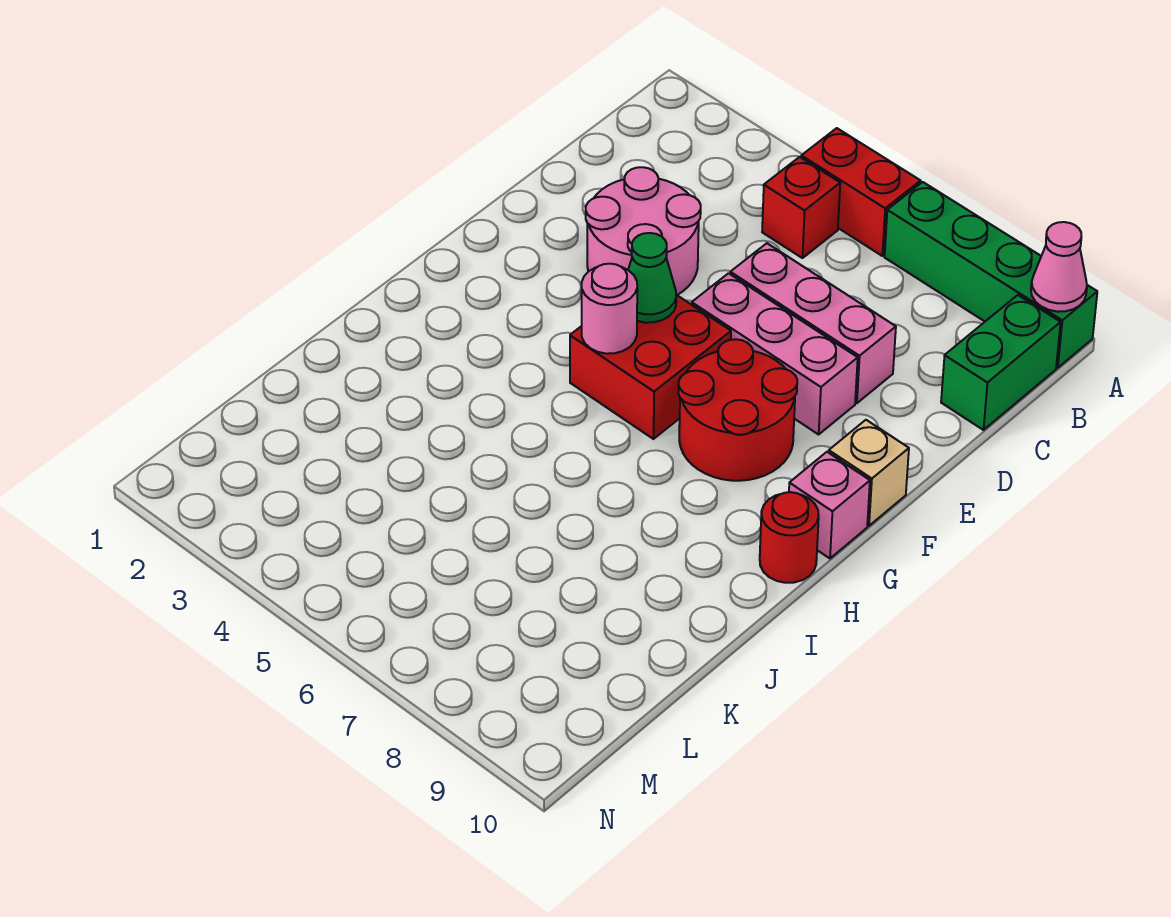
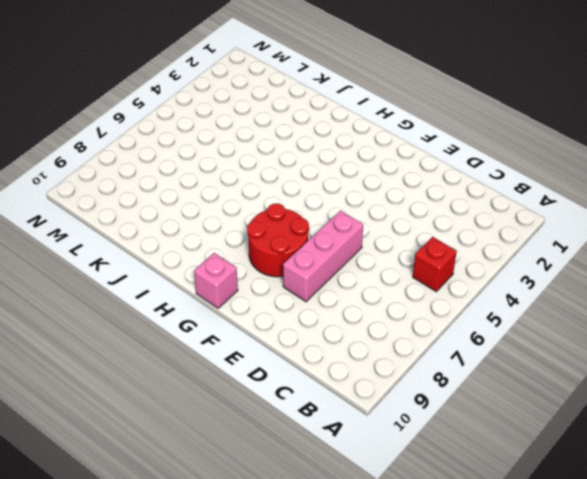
none -> red brick A5:A6 level 1
none -> green brick A7:A10 level 1
none -> green brick B10:C10 level 1

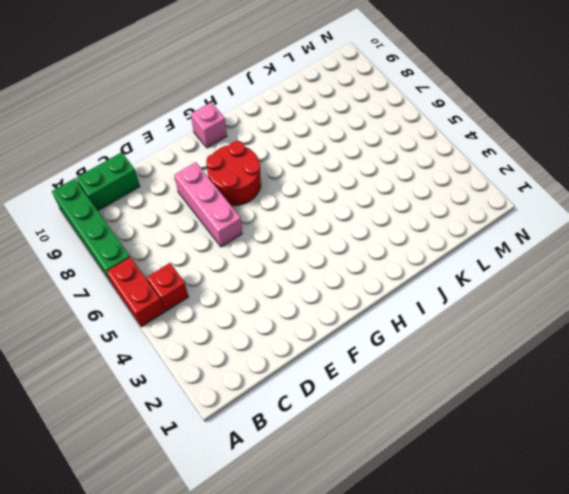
none -> pink round brick D3:E4 level 1
none -> pink brick D6:D8 level 1
none -> red brick F5:G6 level 1

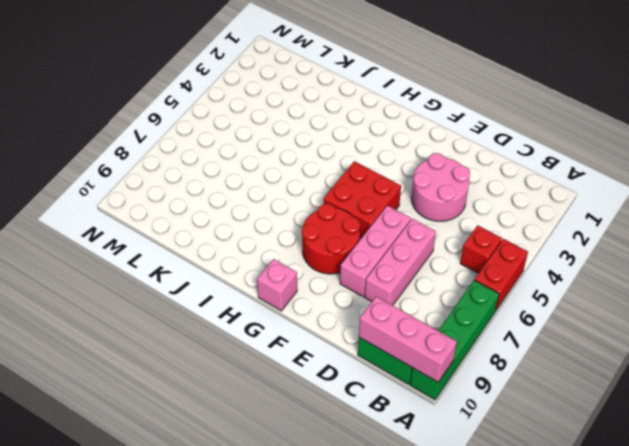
pink brick A10:C10 level 2 -> pink cone A10 level 2
none -> tan brick F10 level 1
none -> red round brick H10 level 1
none -> green cone F5 level 2

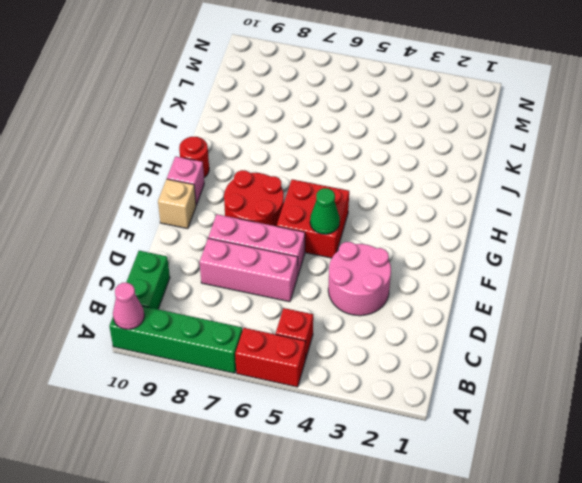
none -> pink round brick G5 level 2

